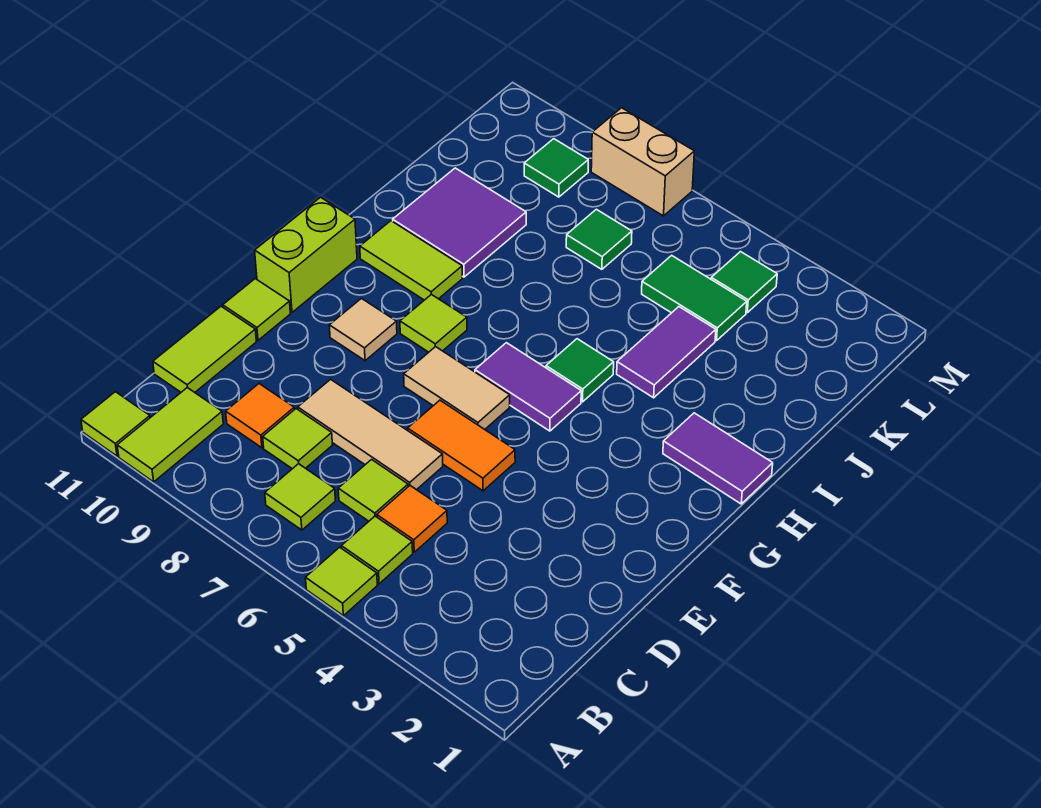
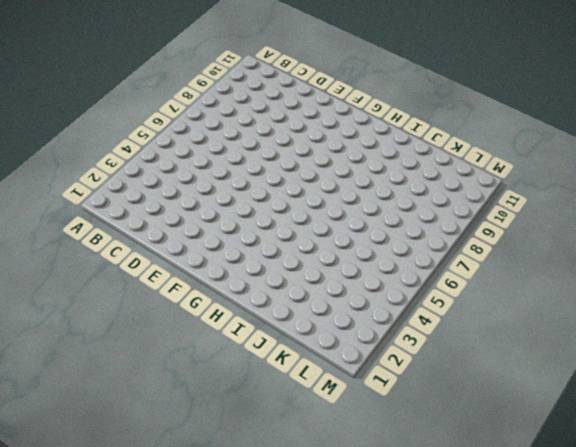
none -> lime tile A5 level 1
none -> lime tile A10:B10 level 1
none -> lime tile A11 level 1

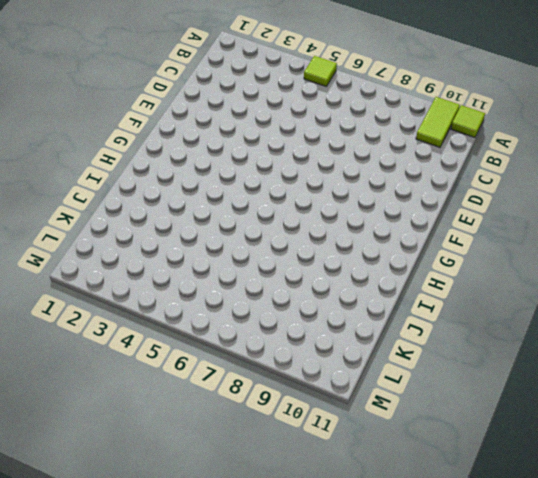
none -> lime tile B5 level 1
none -> lime tile B7 level 1
none -> orange tile C5 level 1

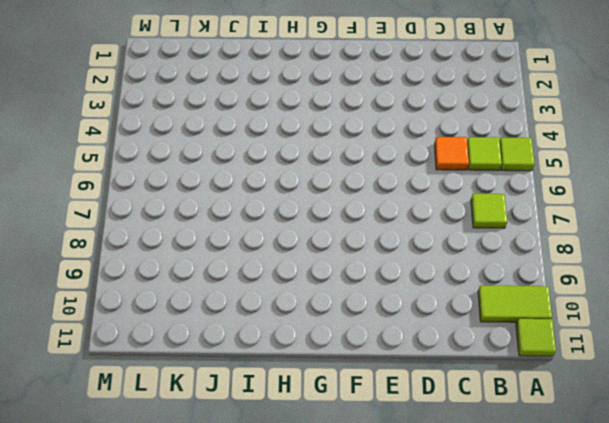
none -> lime tile C6 level 1
none -> lime tile C8 level 1
none -> orange tile C9 level 1

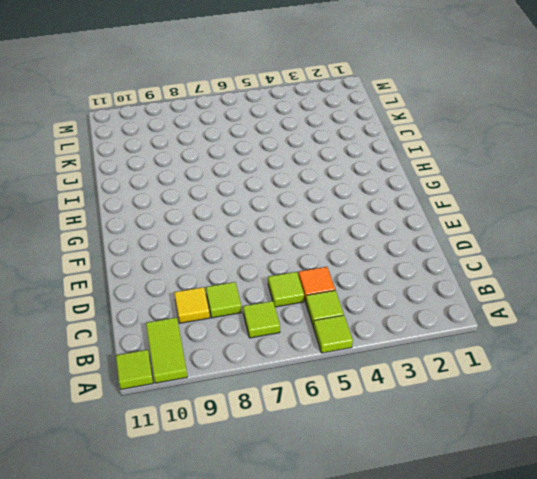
yellow tile C9 level 1 -> orange tile C9 level 1
none -> lime tile C11:D11 level 1
none -> tan tile D6:D8 level 1
none -> orange tile E5:E6 level 1

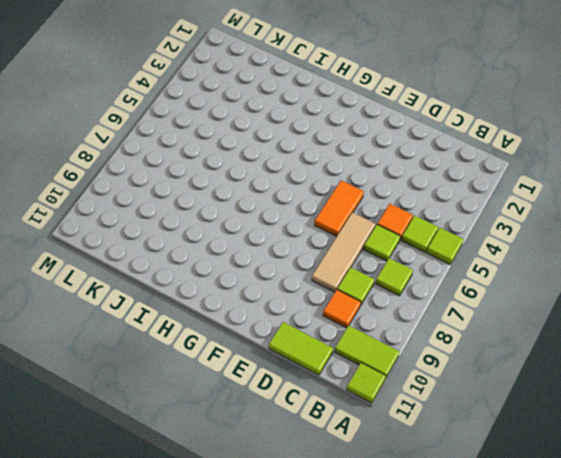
none -> lime tile E11 level 1
none -> tan tile F6:F7 level 1
none -> tan tile F9 level 1

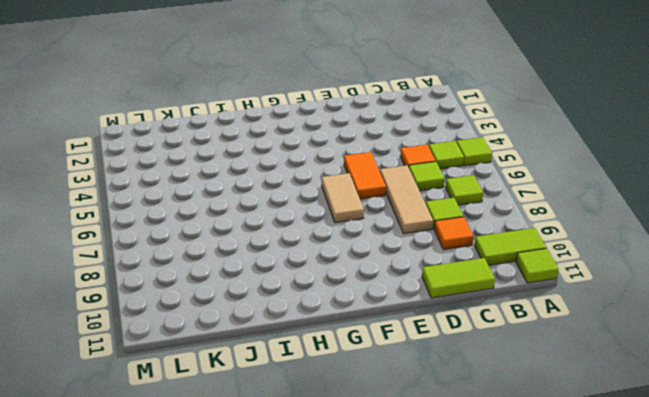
none -> lime tile E11 level 1
none -> tan tile F9 level 1
none -> lime brick F11:G11 level 1

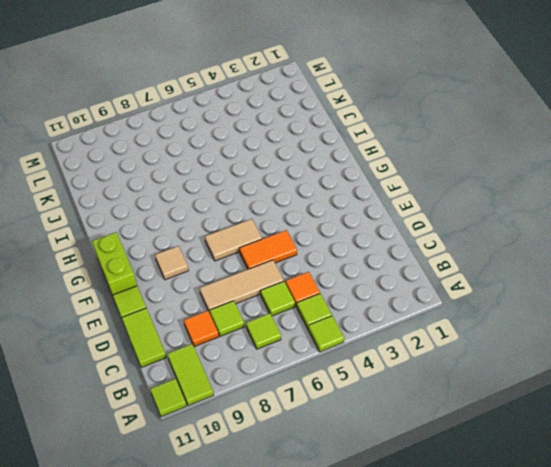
none -> purple tile G5:G6 level 1
none -> lime tile G8 level 1
none -> purple tile H1:H2 level 1

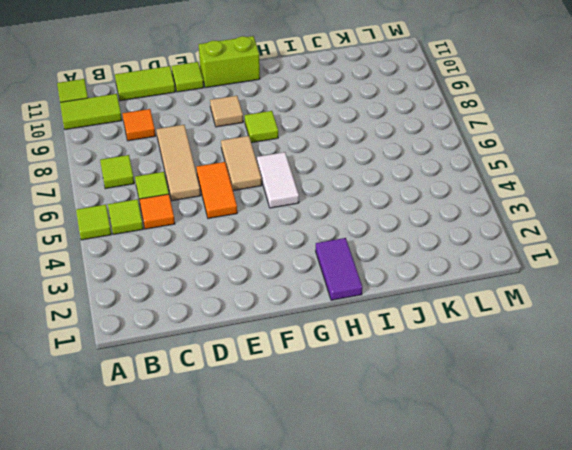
white tile G5:G6 level 1 -> purple tile G5:G6 level 1
none -> lime tile C8 level 1
none -> green tile H5 level 1
none -> lime tile H9:H10 level 1

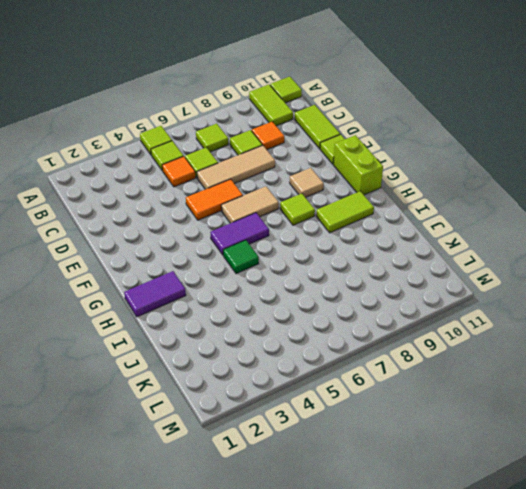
none -> purple tile I4:J4 level 1
none -> purple tile I9:J10 level 1
none -> green tile K4:K5 level 1

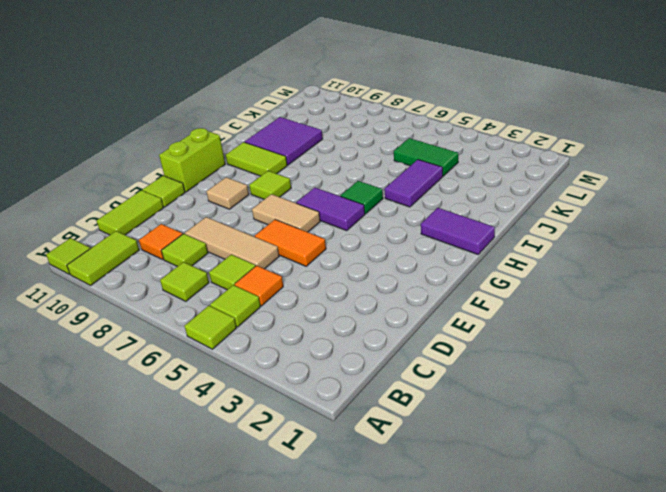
none -> green tile K7 level 1
none -> green tile L4 level 1
none -> green tile L9 level 1

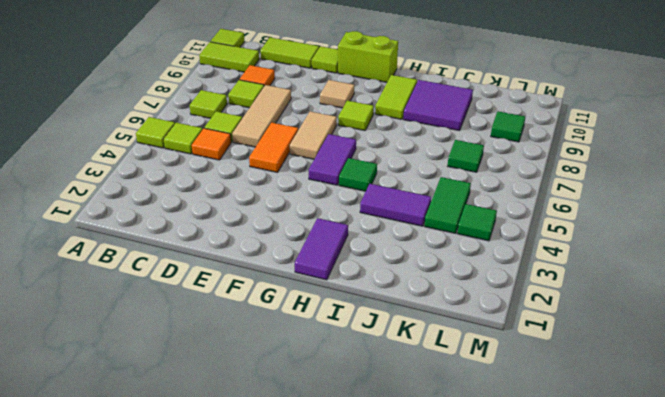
none -> tan brick M7:M8 level 1

